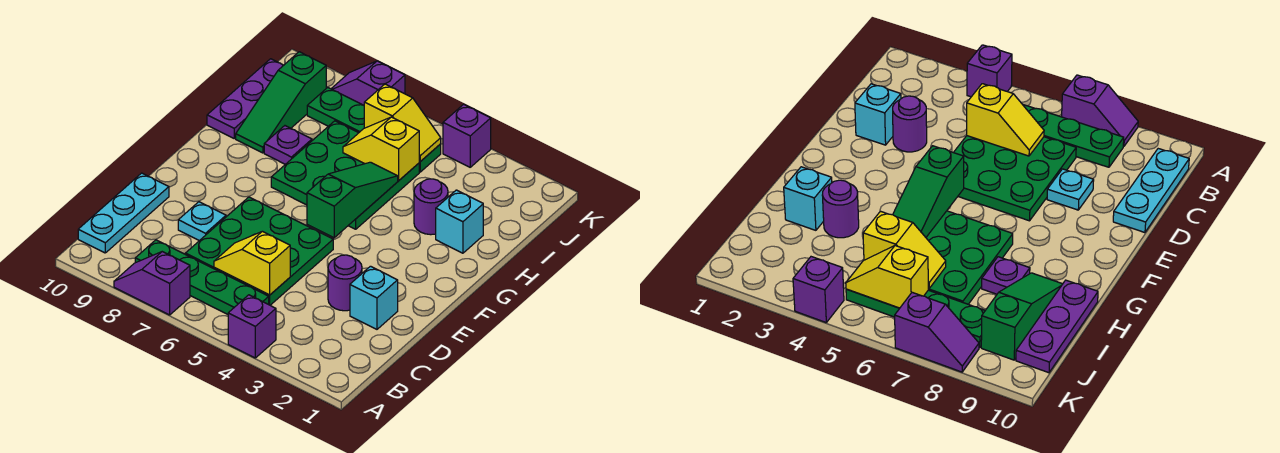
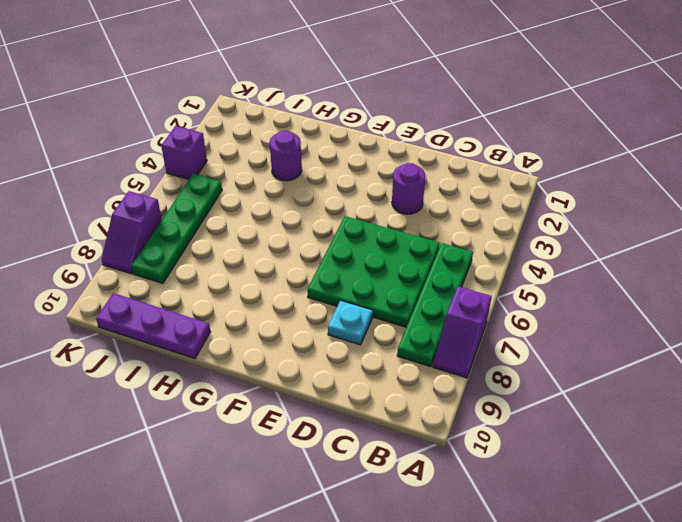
none -> purple brick A4 level 1
none -> cyan plate B10:D10 level 1
none -> cyan brick D2 level 1

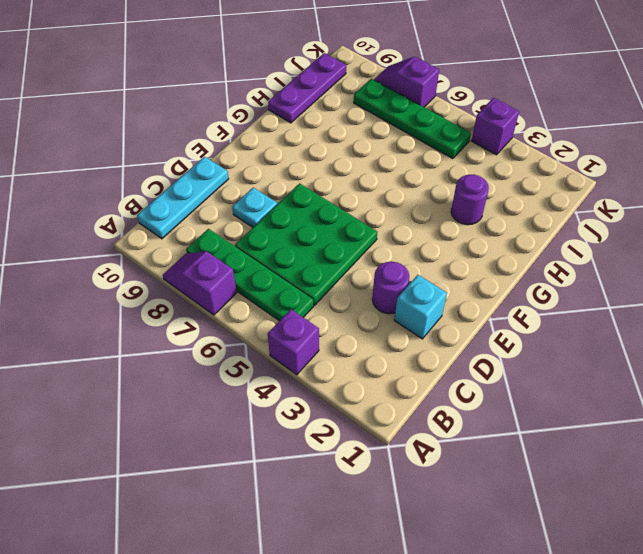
none -> green plate G5:I7 level 1
none -> cyan brick H2 level 1
none -> purple plate H8 level 1

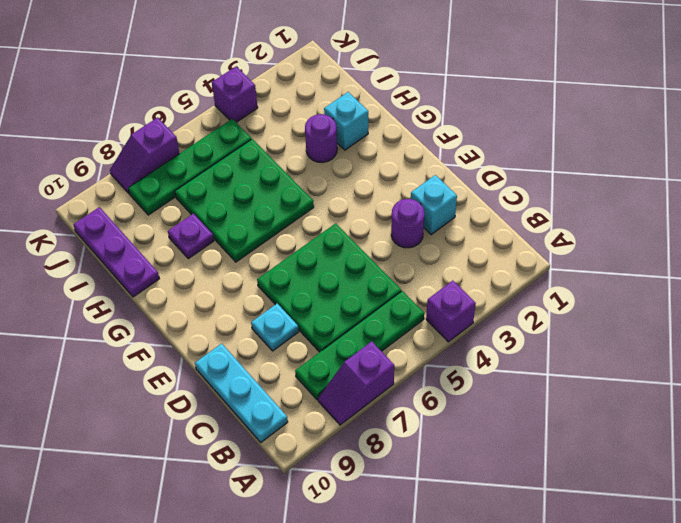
none -> green slope H9:J9 level 1 top J
none -> yellow slope C5:C6 level 2 top 5
none -> green slope F5:H5 level 2 top F

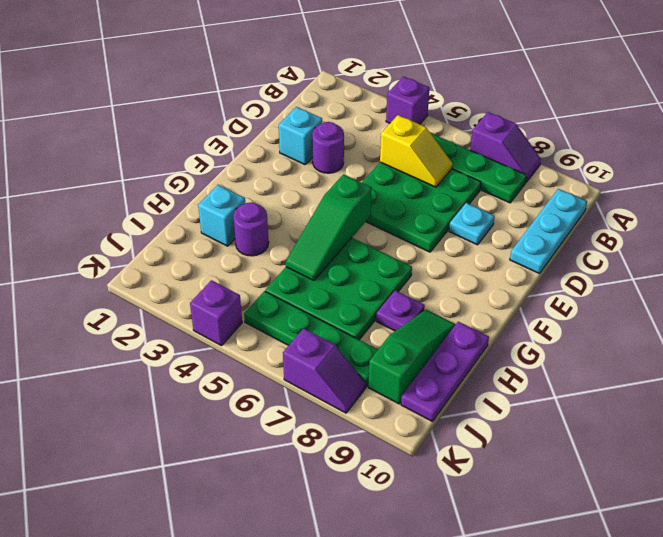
none -> yellow slope I5:I6 level 2 top 5
none -> yellow slope J5:J6 level 2 top 6

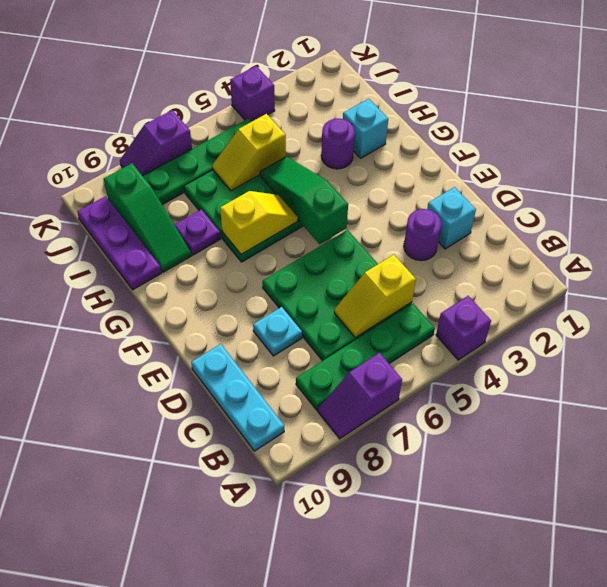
yellow slope G6:G7 level 2 top 7 -> yellow slope J5:J6 level 2 top 6

